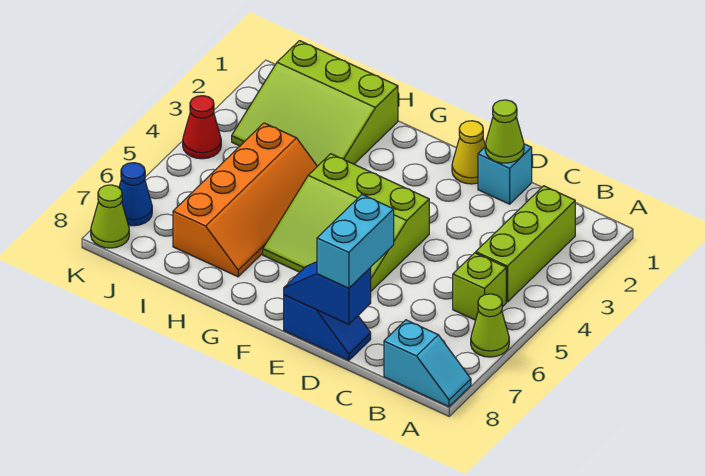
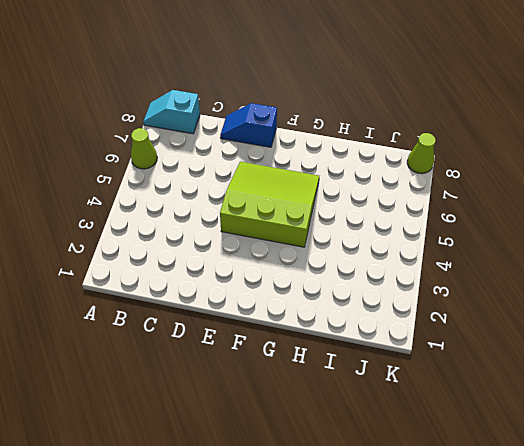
none -> lime brick B2:B4 level 1
none -> lime brick B5 level 1
none -> cyan brick D1 level 1

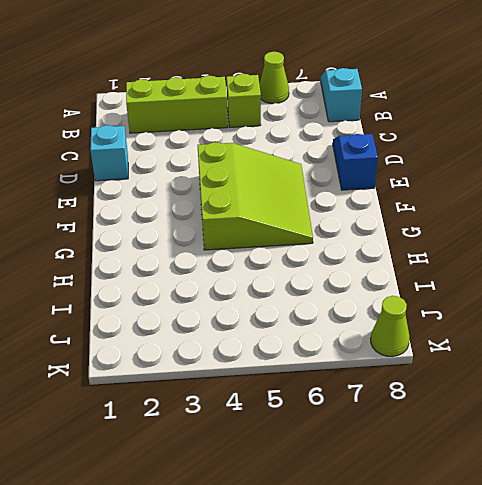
none -> yellow cone E1 level 1
none -> lime slope H1:J3 level 1 top 1
none -> orange slope H4:I7 level 1 top I

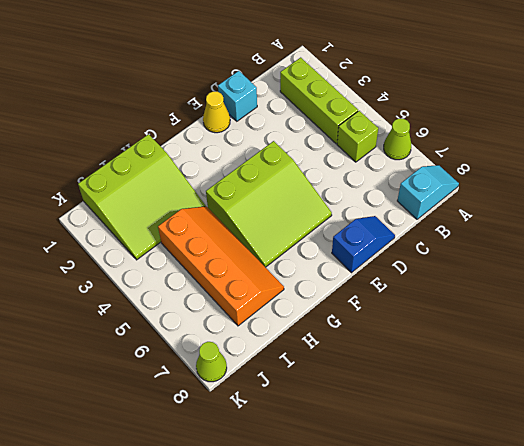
none -> red cone K4 level 1
none -> blue cone K7 level 1
none -> lime cone D1 level 2

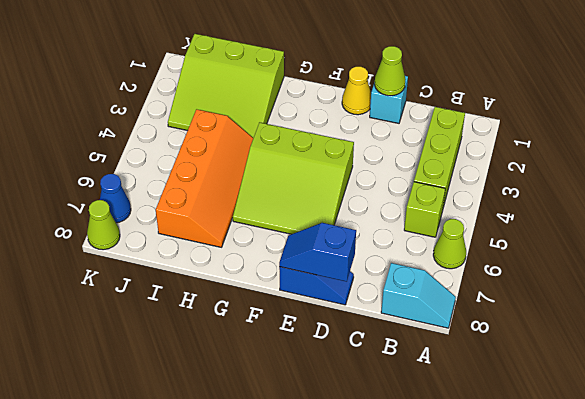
none -> red cone K4 level 1
none -> cyan brick D7:D8 level 3

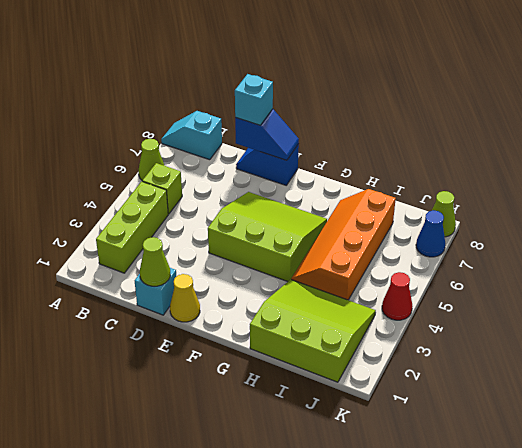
cyan brick D8 level 3 -> cyan brick D7:D8 level 3

